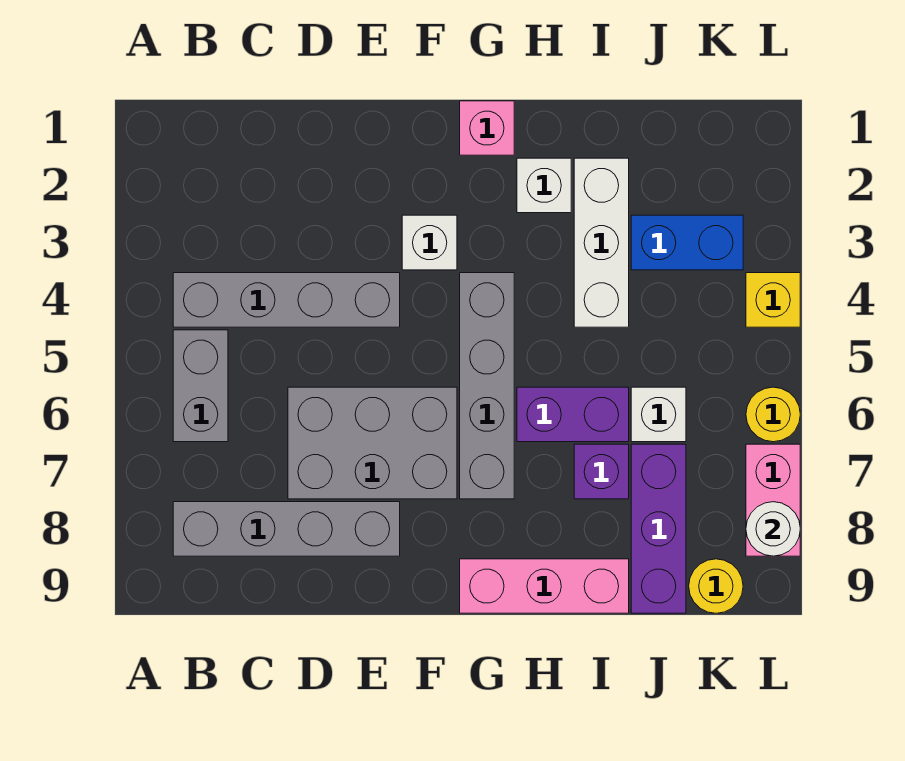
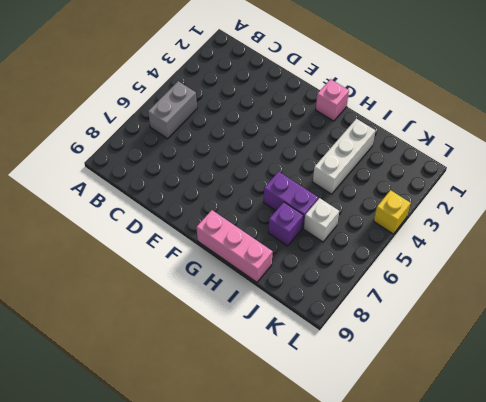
none -> grey brick B4:E4 level 1
none -> grey brick B8:E8 level 1
none -> grey brick D6:F7 level 1

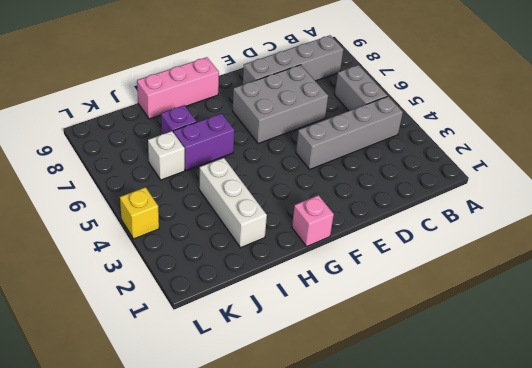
none -> white brick F3 level 1
none -> grey brick G4:G7 level 1
none -> white brick H2 level 1

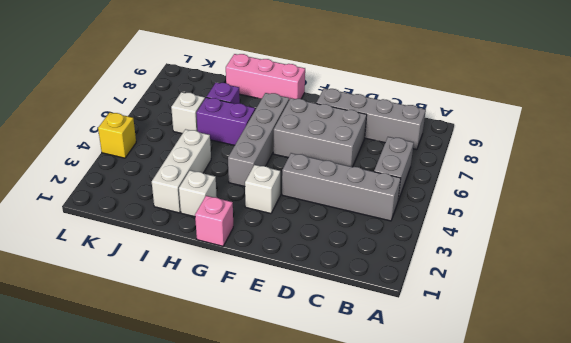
none -> blue brick J3:K3 level 1
none -> purple brick J7:J9 level 1
none -> yellow round brick K9 level 1

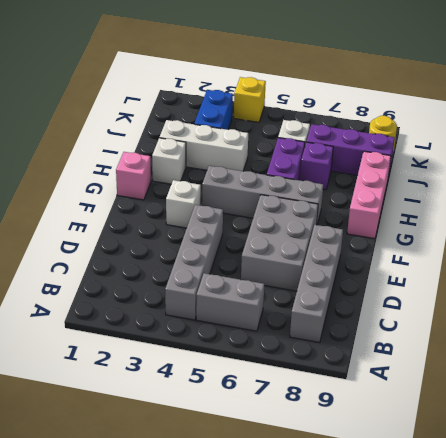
none -> yellow round brick L6 level 1
none -> pink brick L7:L8 level 1
none -> white round brick L8 level 2

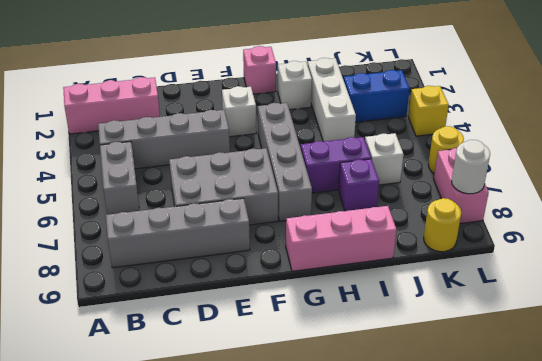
pink brick A2:C2 level 1 -> none
none -> purple brick J7:J9 level 1

